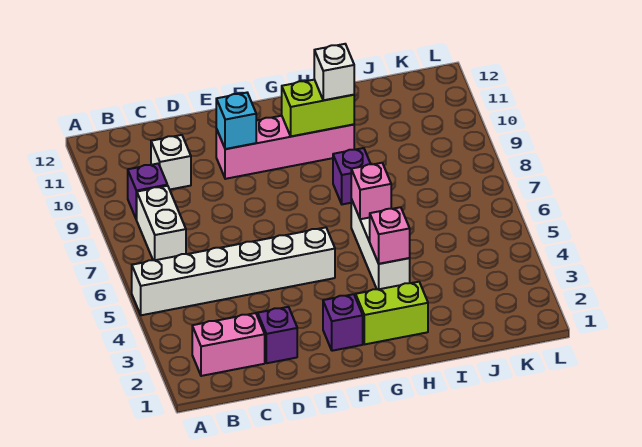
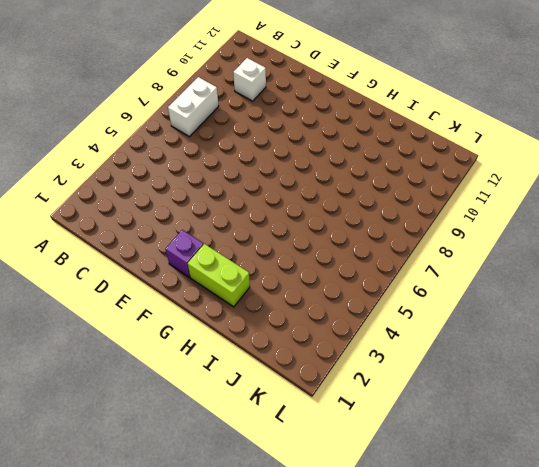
none -> white brick A5:F5 level 1
none -> pink brick B2:C2 level 1
none -> purple brick B9 level 1

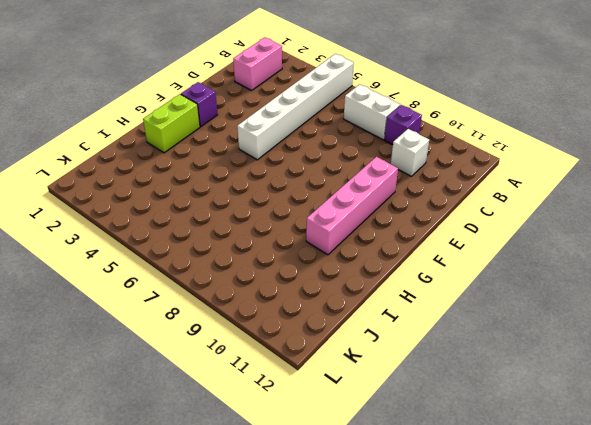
none -> purple brick D2 level 1
none -> white brick H4:H6 level 1
none -> purple brick H8 level 1

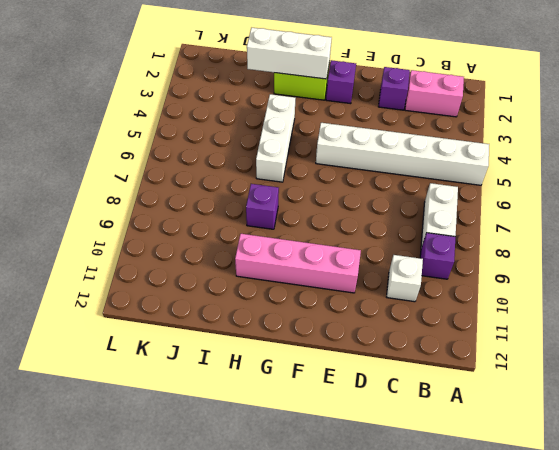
white brick G2:I2 level 2 -> none
none -> cyan brick E10 level 2
none -> lime brick G10:H10 level 2
none -> pink brick H4 level 2

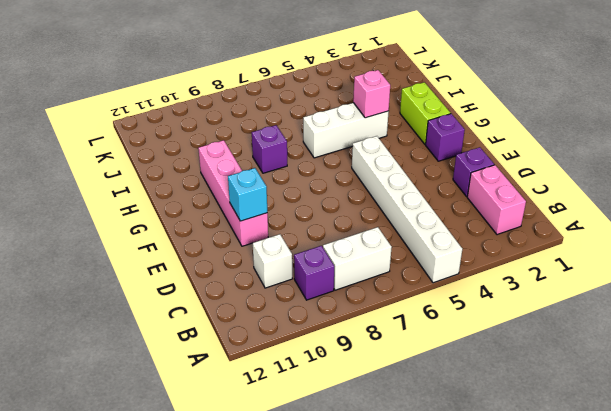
none -> lime brick G10:H10 level 2
none -> pink brick H6 level 2
none -> white brick H10 level 3

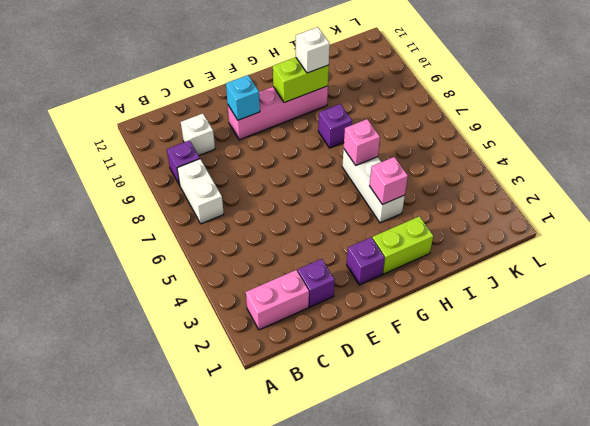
none -> white brick A5:F5 level 1

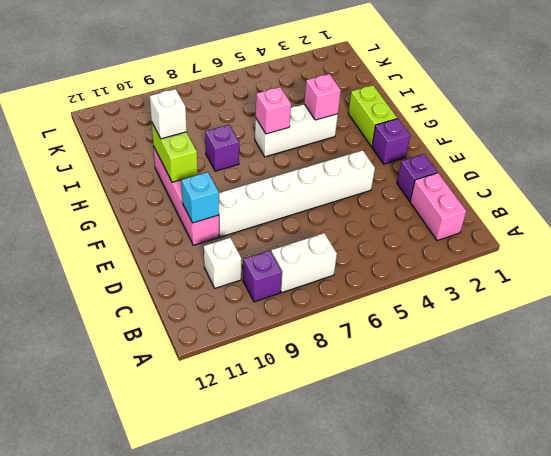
white brick E4:E9 level 1 -> white brick A5:F5 level 1

